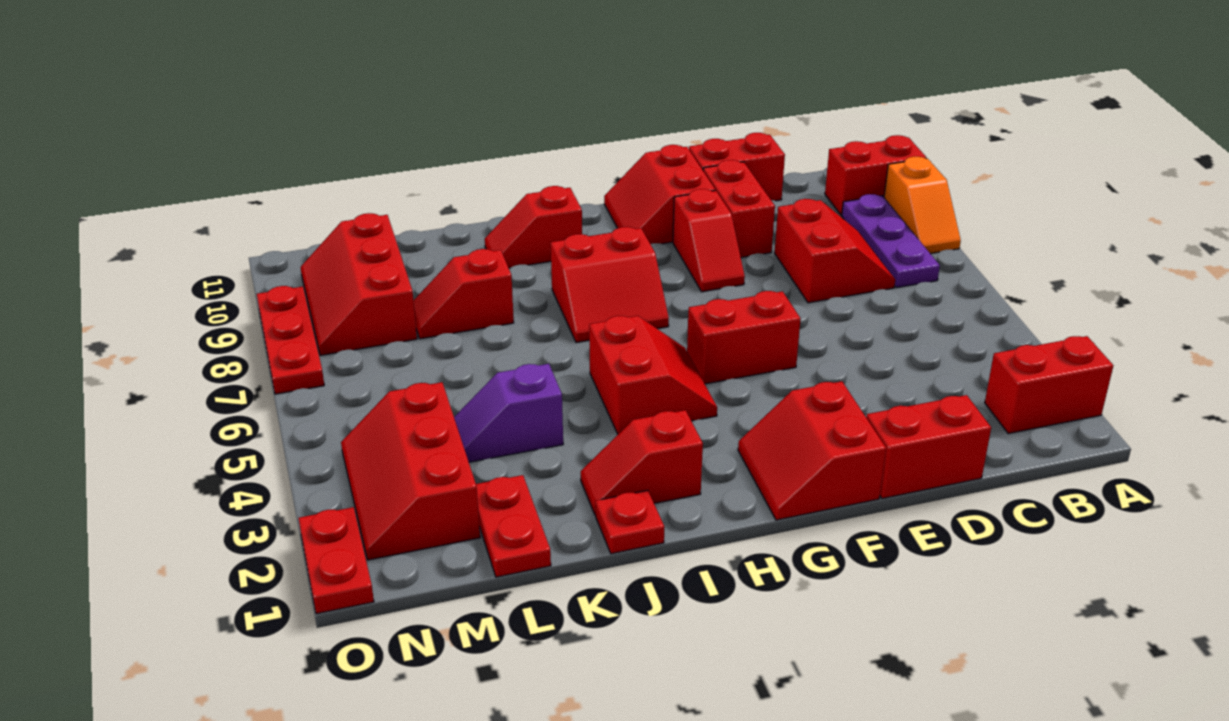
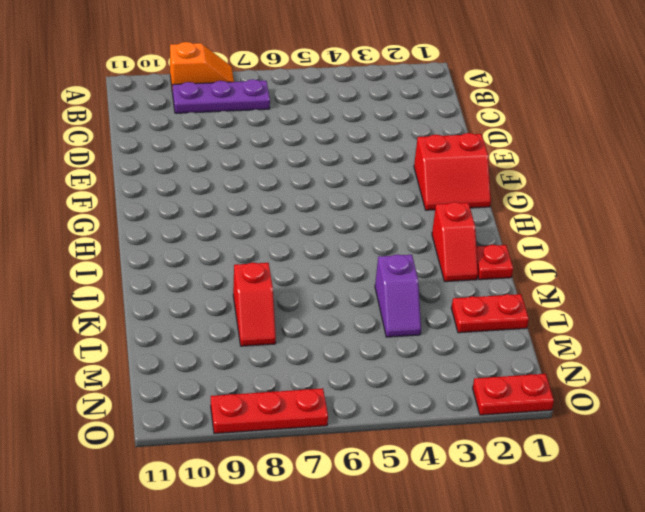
none -> red brick A2:B2 level 1
none -> red brick A10:B10 level 1
none -> red slope C7:D8 level 1 top D

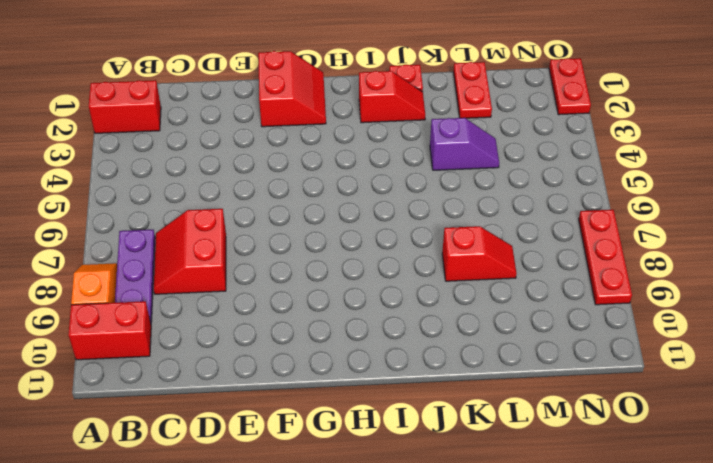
none -> red brick D1:E1 level 1
none -> red brick D11:E11 level 1
none -> red brick E9:E10 level 1

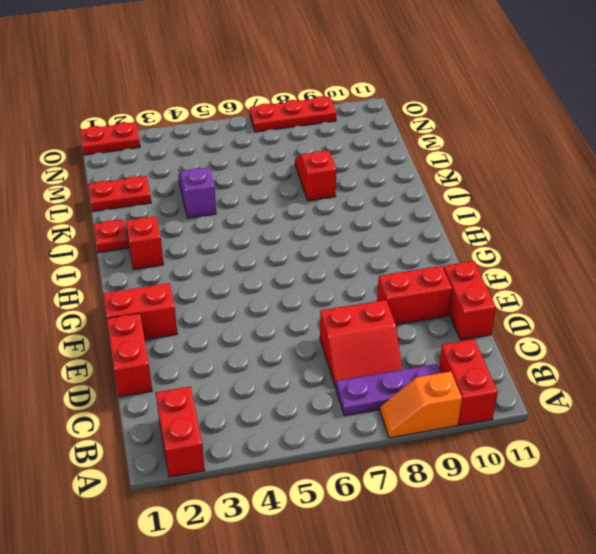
none -> red brick F5:G5 level 1
none -> red slope F8:F9 level 1 top 9
none -> red slope F10:G11 level 1 top F

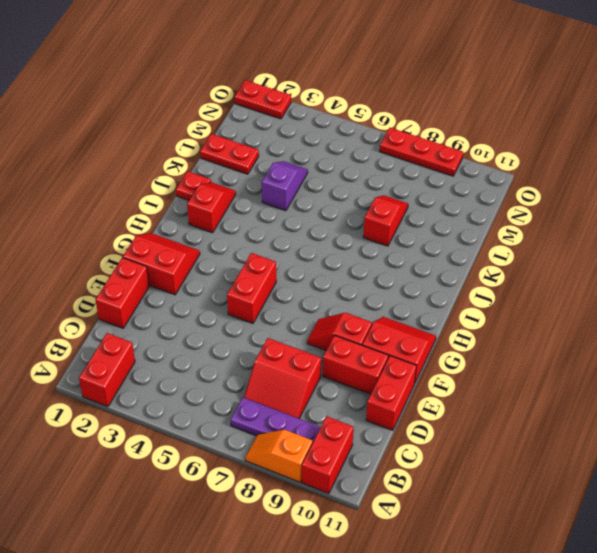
none -> red slope H4:I5 level 1 top I
none -> red slope H7:I8 level 1 top 8
none -> red slope I10:J10 level 1 top I

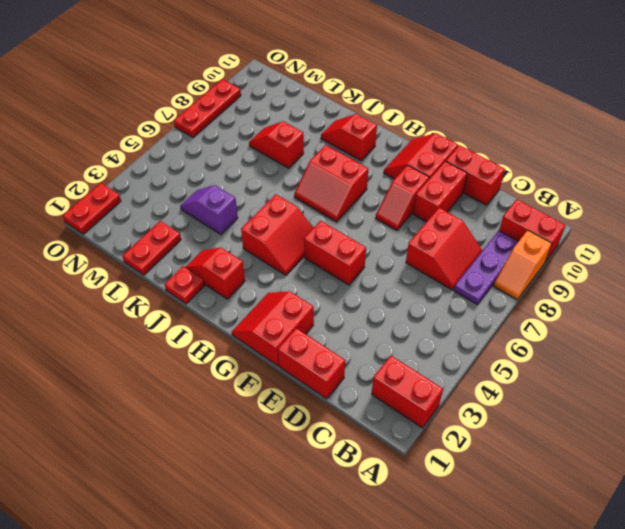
none -> red slope M2:N4 level 1 top M
none -> red slope M8:N10 level 1 top M

